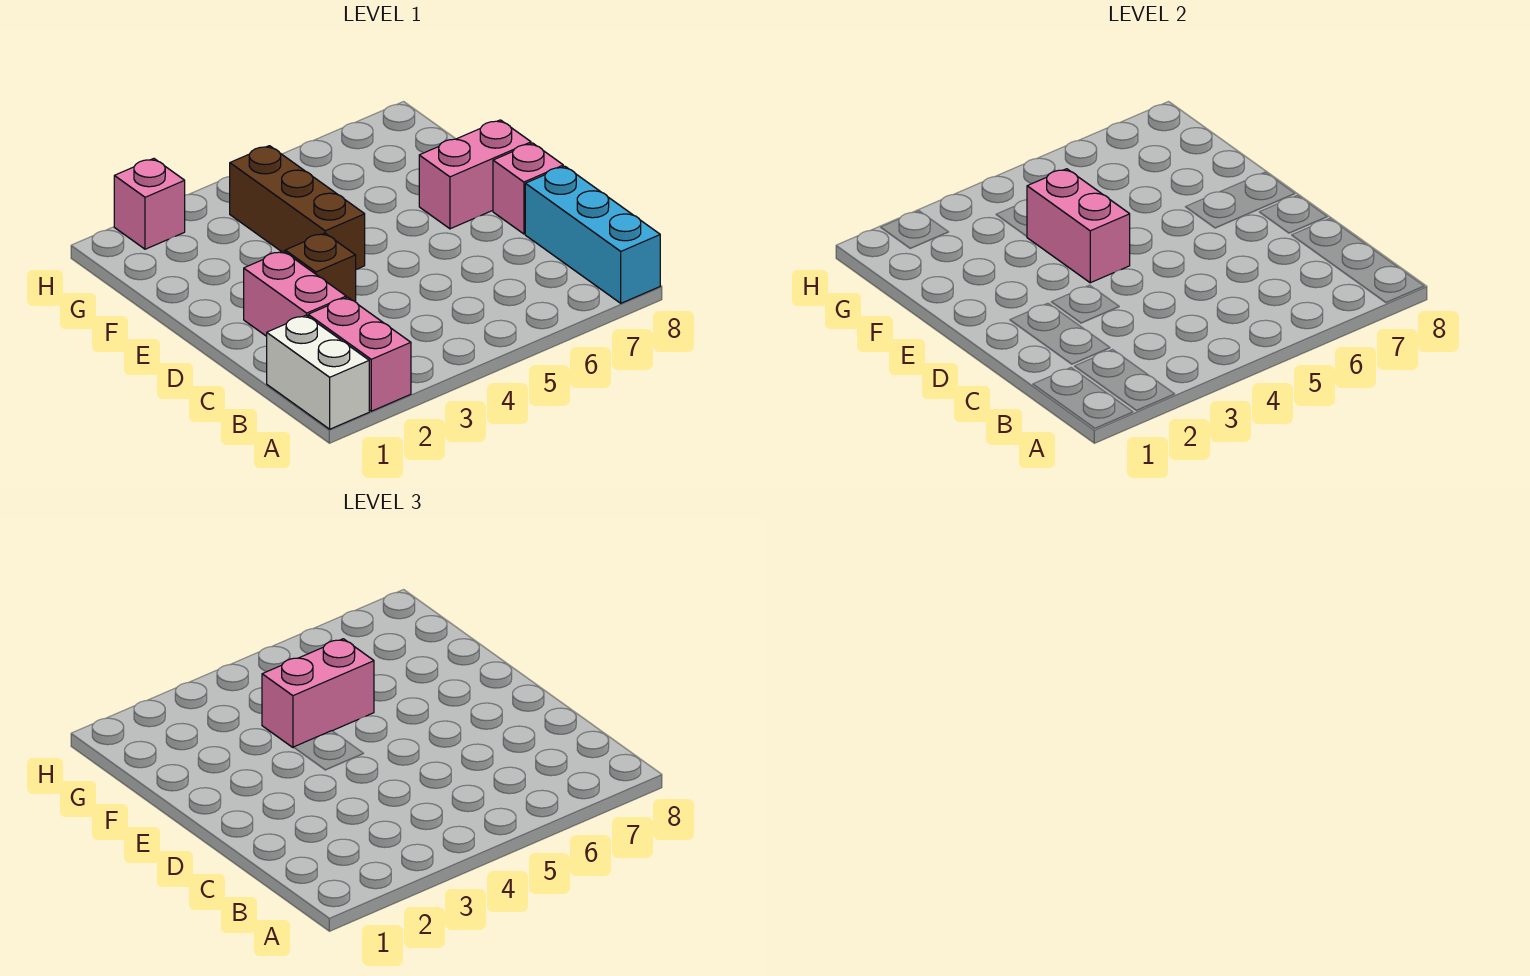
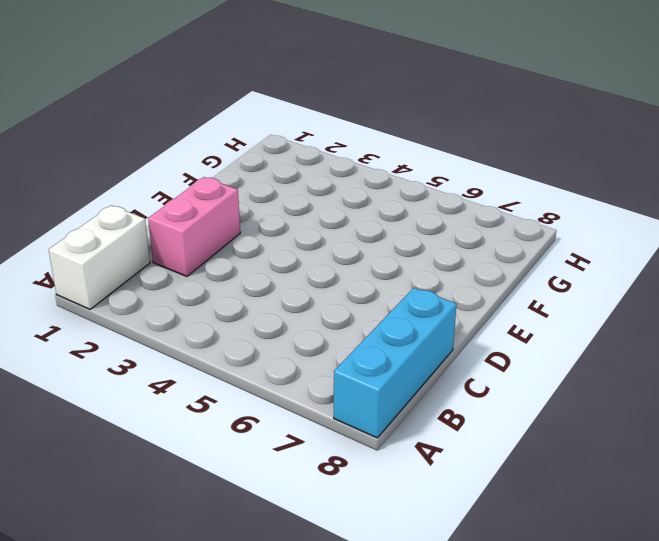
none -> pink brick A2:B2 level 1
none -> brown brick D3 level 1

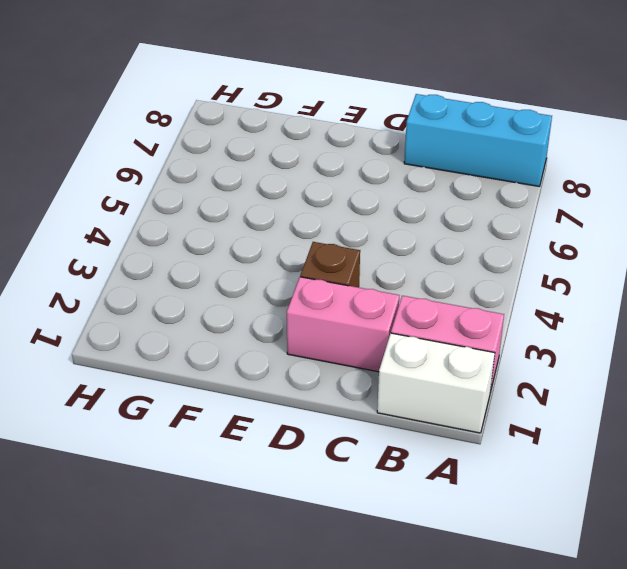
none -> pink brick D8 level 1
none -> brown brick E4:G4 level 1

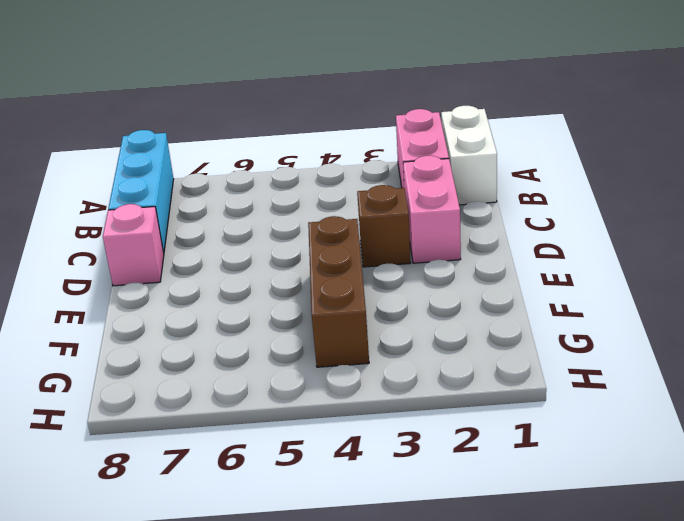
none -> pink brick E7:E8 level 1
none -> pink brick H2 level 1

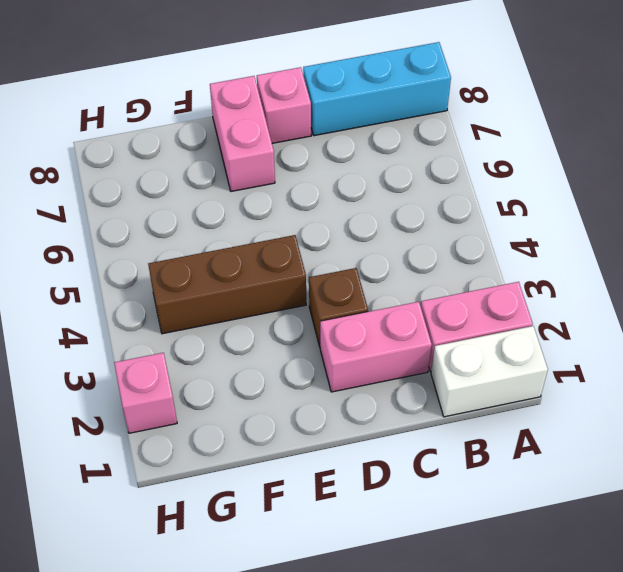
none -> pink brick E4:F4 level 2
none -> pink brick F4:F5 level 3

